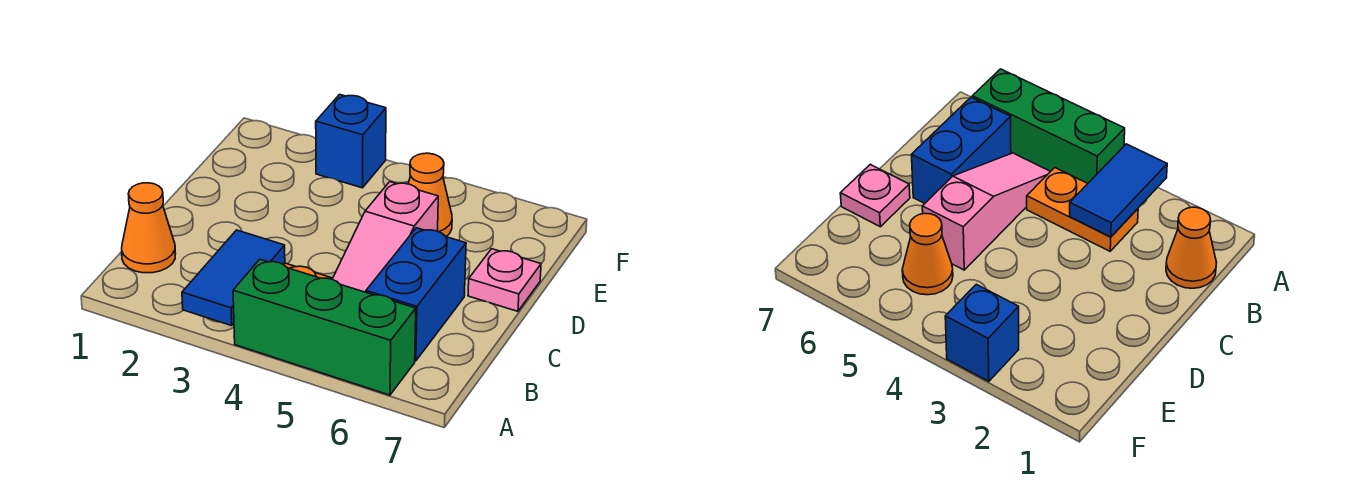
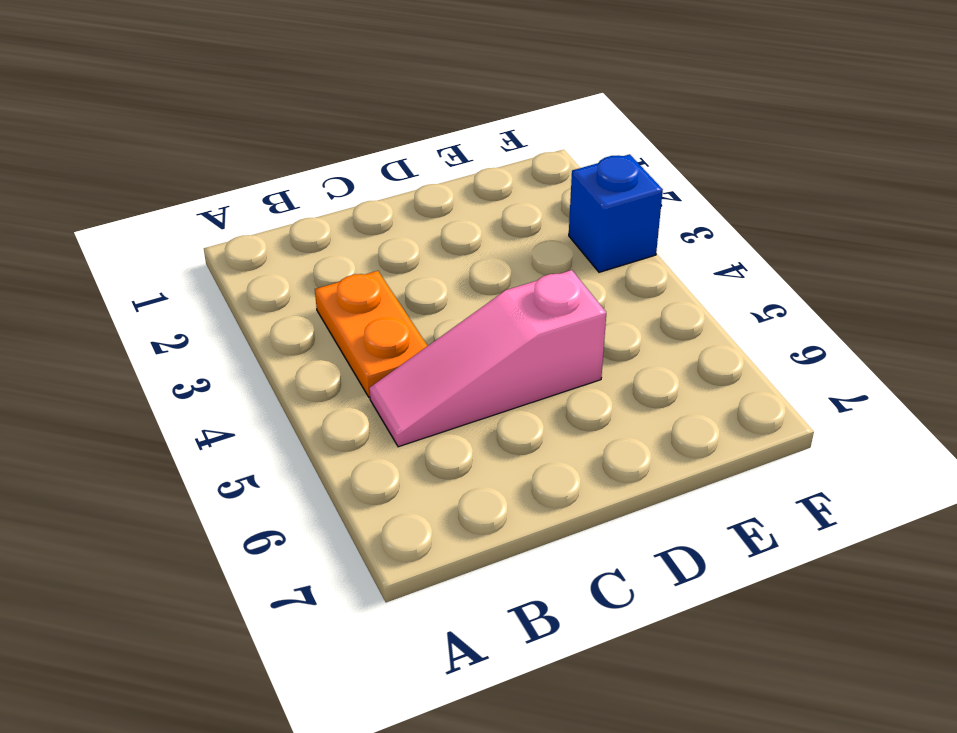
none -> green brick A4:A6 level 1
none -> orange cone B1 level 1

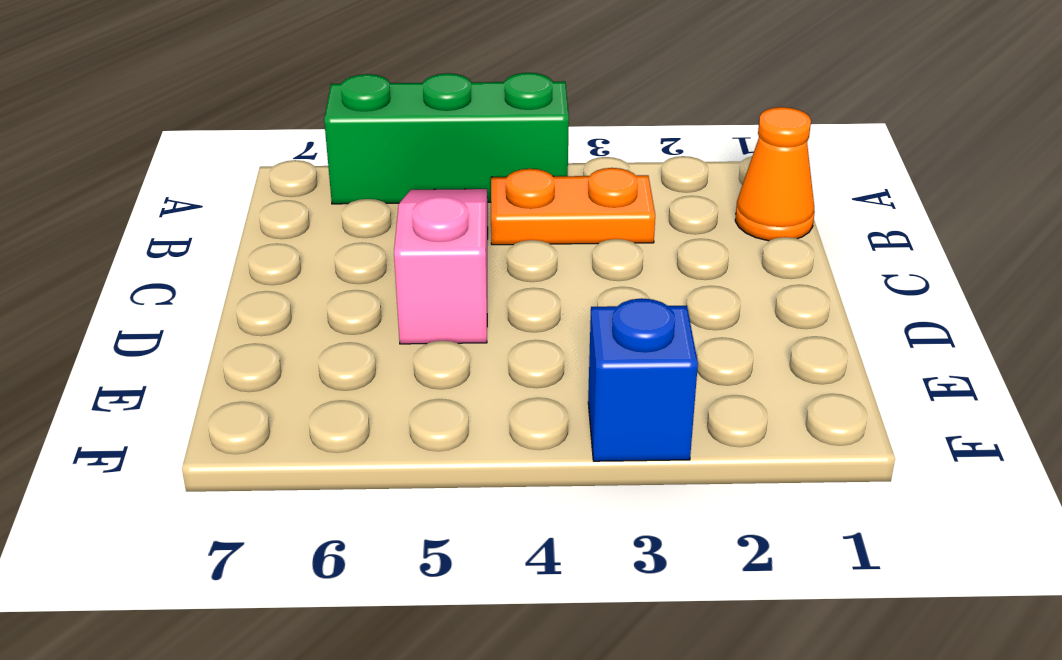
none -> blue brick B6:C6 level 1
none -> pink plate D7 level 1

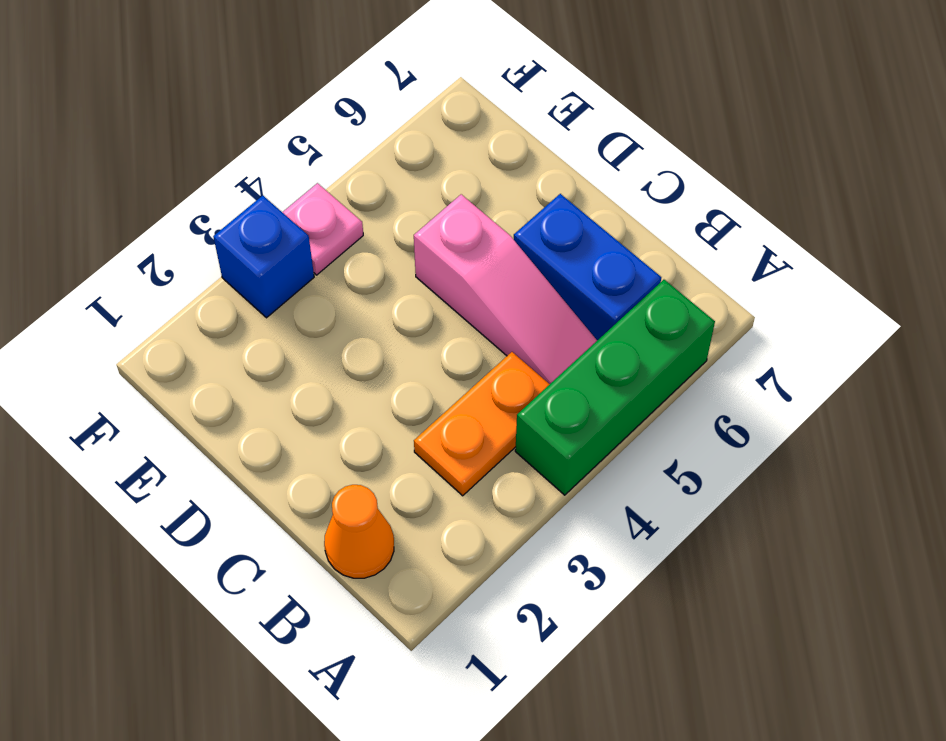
pink plate F4 level 1 -> pink plate D7 level 1
none -> orange cone E5 level 1
none -> blue tile A3:B3 level 2

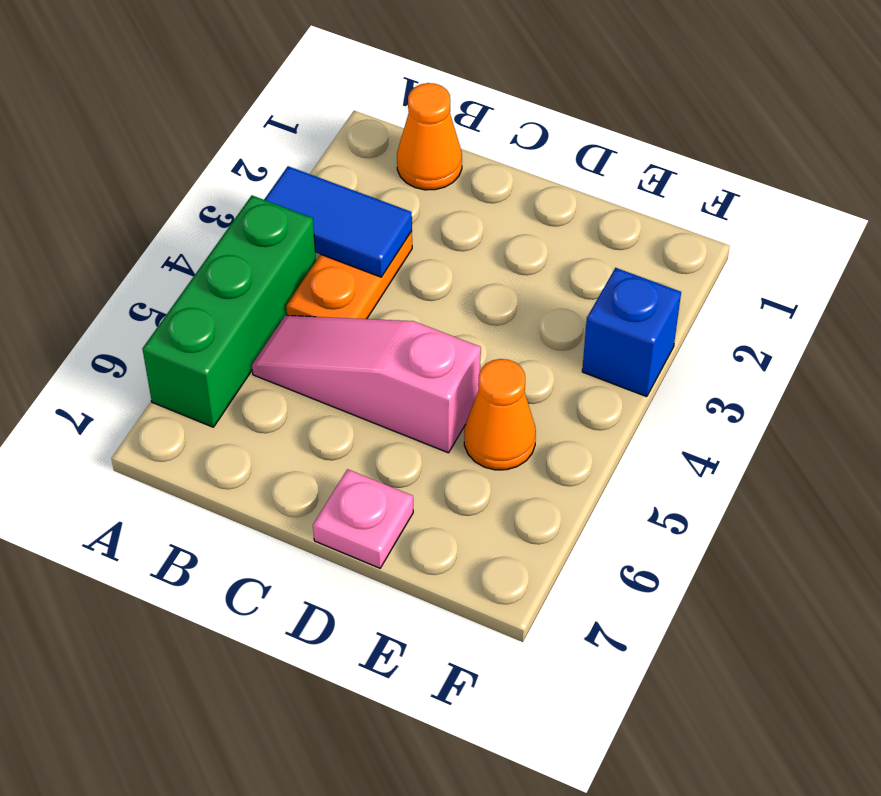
none -> blue brick B6:C6 level 1

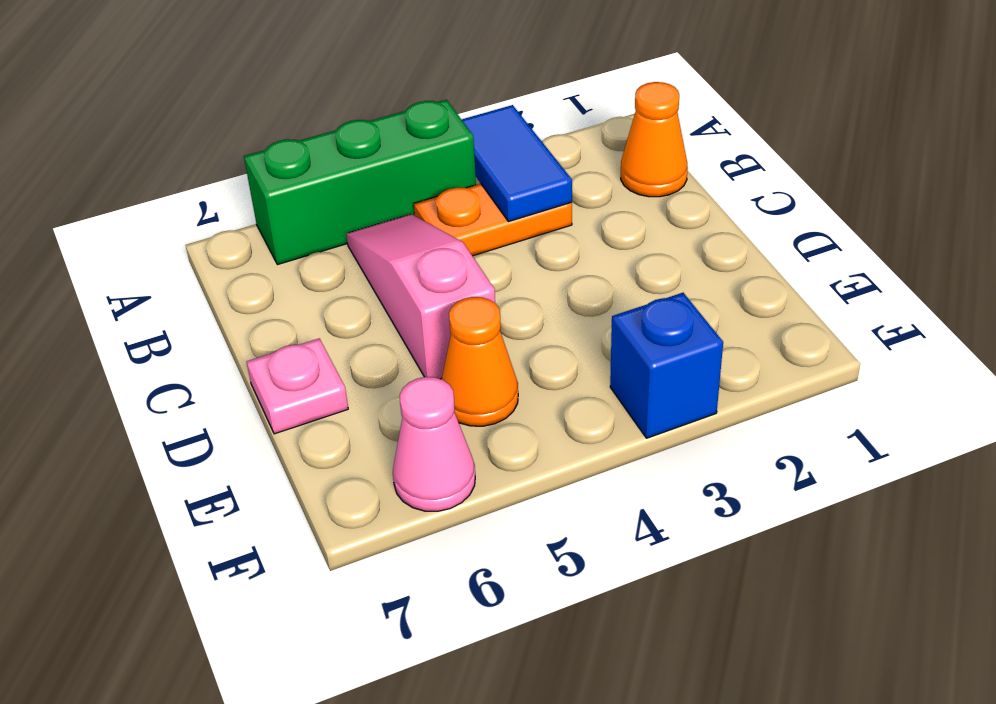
pink cone F6 level 1 -> none
none -> blue brick B6:C6 level 1

